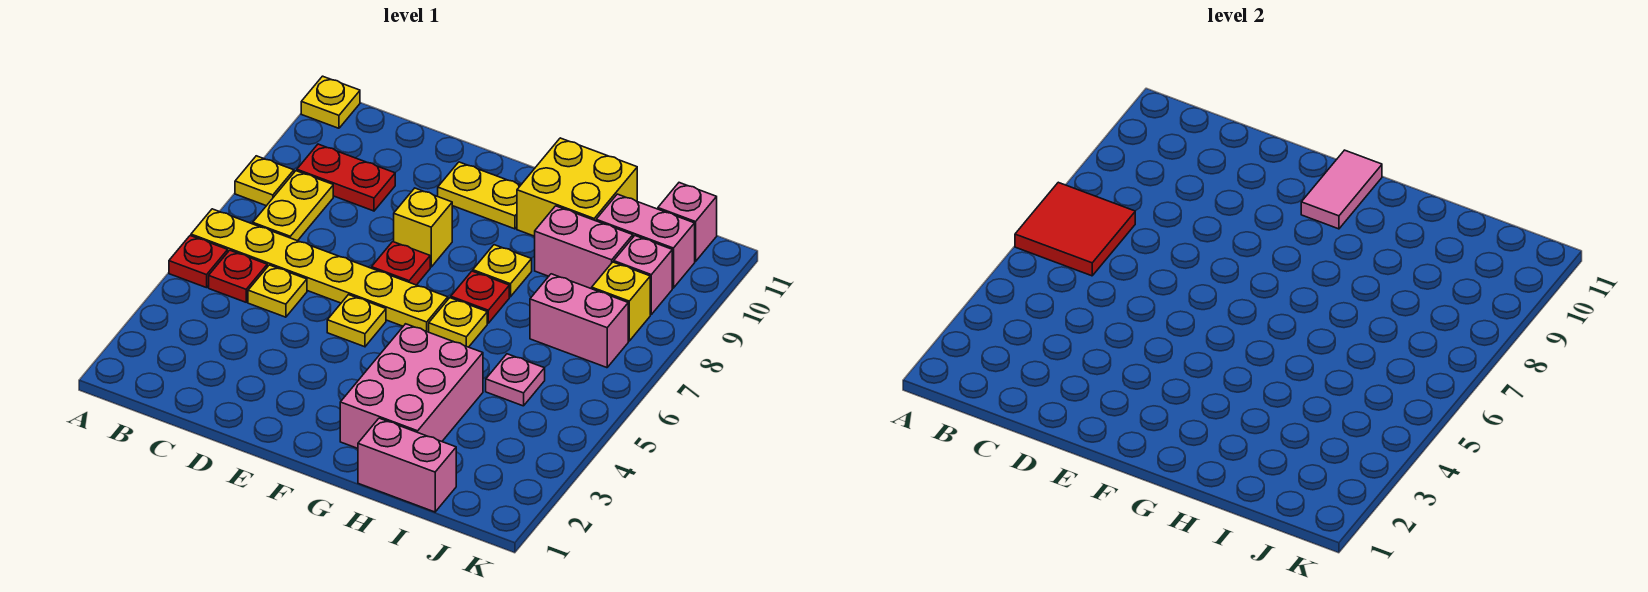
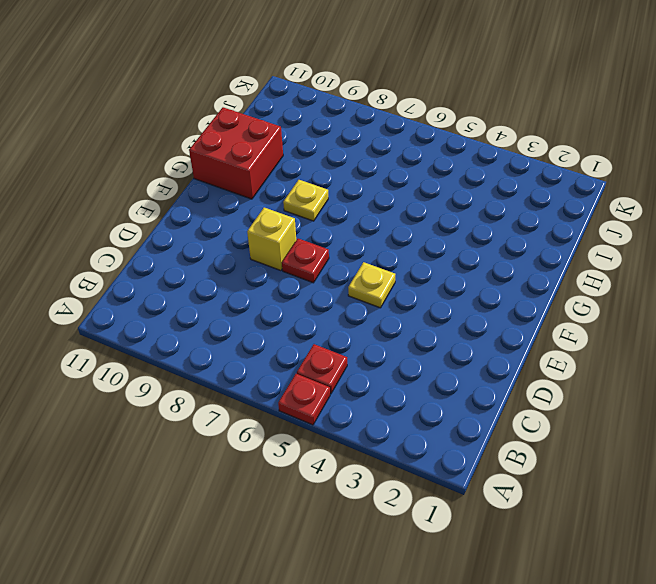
red brick G10:H11 level 1 -> yellow brick G10:H11 level 1
none -> yellow plate A6:F6 level 1
none -> yellow plate A8 level 1
none -> yellow plate A11 level 1

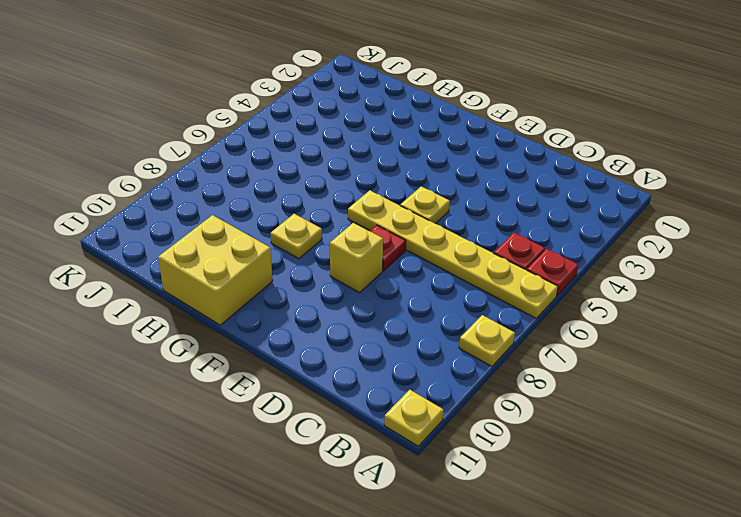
none -> yellow plate B7:B8 level 1
none -> red plate B9:C9 level 1
none -> yellow plate C5 level 1

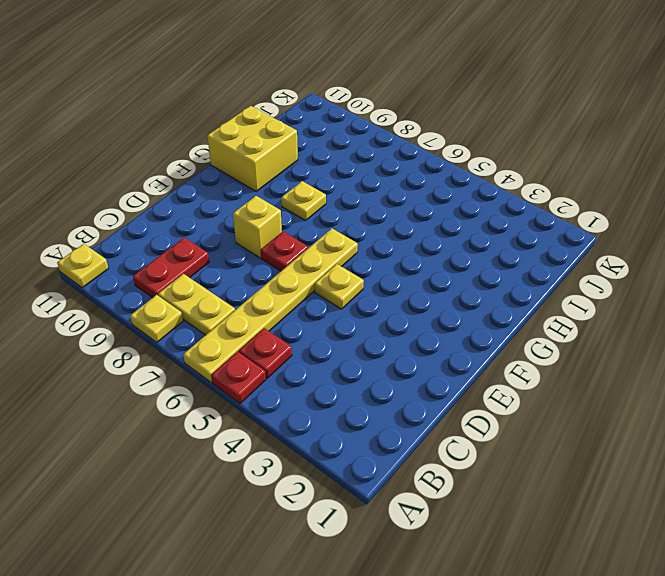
none -> yellow plate C5 level 1
none -> yellow plate E10:F10 level 1
none -> pink brick G2:H4 level 1

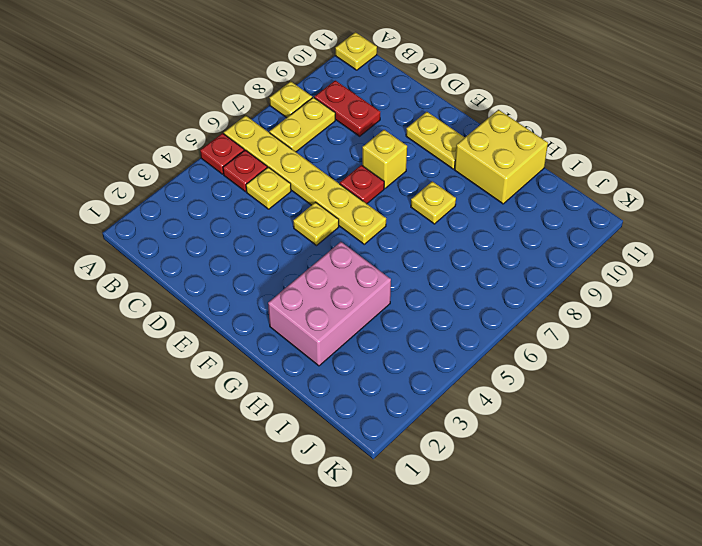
none -> yellow plate G6 level 1
none -> red plate G7 level 1
none -> pink brick H1:I1 level 1

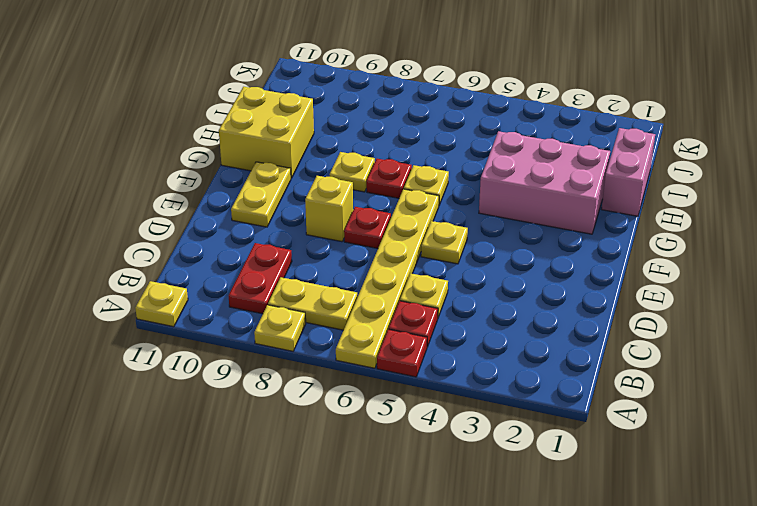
none -> pink brick H9:I9 level 1
none -> pink plate I5 level 1
none -> pink brick I7:J7 level 1

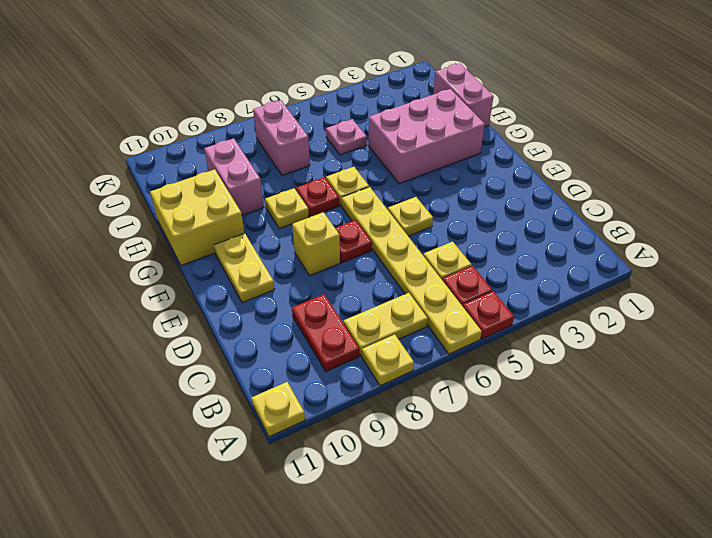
none -> pink brick I10:J10 level 1
none -> yellow brick J8 level 1
none -> pink brick J9 level 1

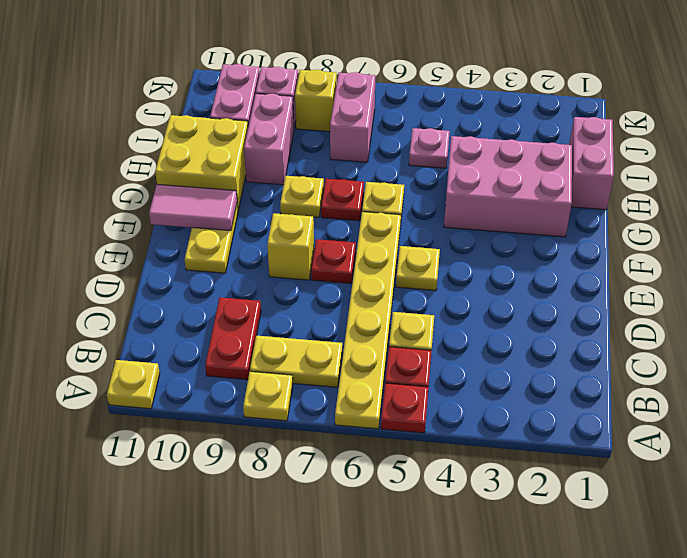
none -> pink brick J11 level 1
none -> red tile A6:B7 level 2

